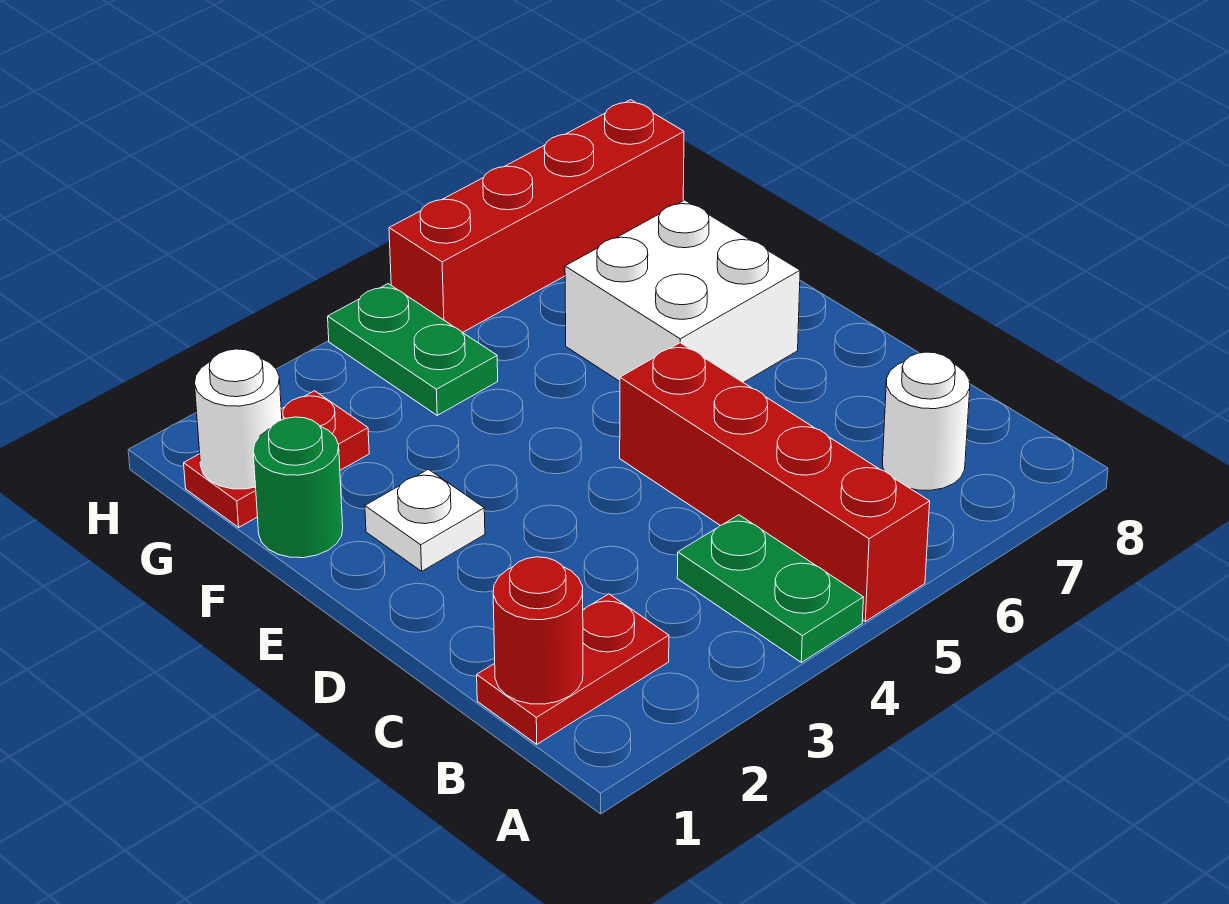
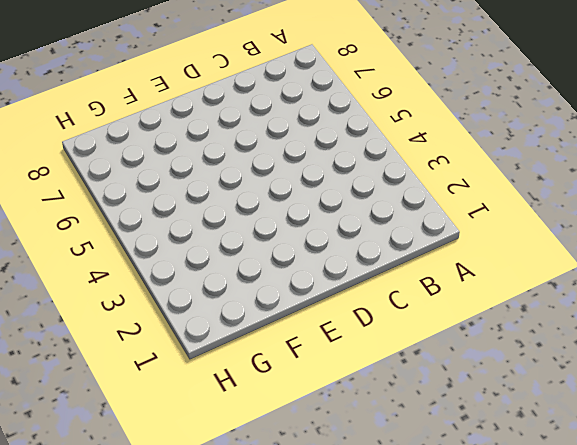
none -> green plate A4:B4 level 1
none -> red brick A5:D5 level 1
none -> red plate B1:B2 level 1

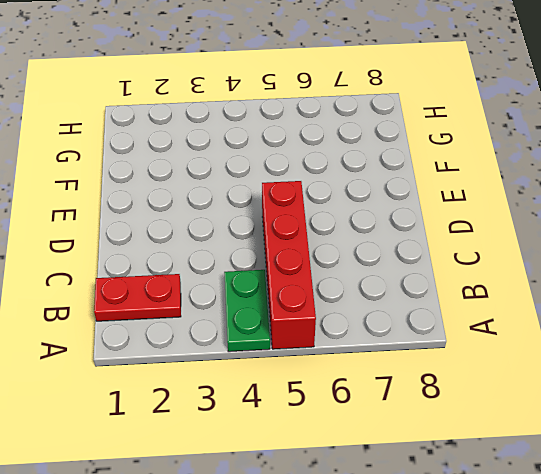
none -> white round brick B7 level 1
none -> white plate E2 level 1
none -> white brick E6:F7 level 1

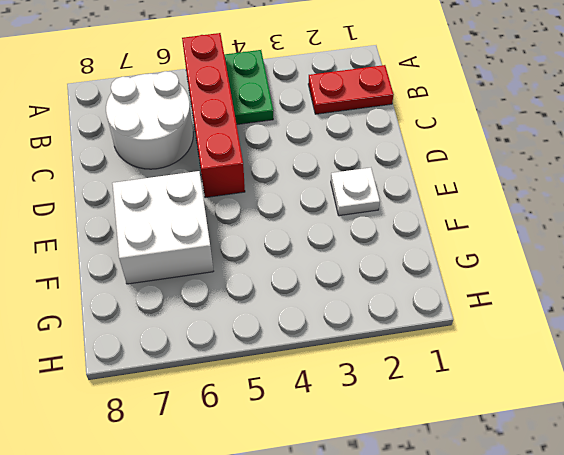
white round brick B6:C7 level 1 -> white round brick B7 level 1
none -> green round brick F1 level 1
none -> red plate G1:G2 level 1
none -> green plate G4:H4 level 1

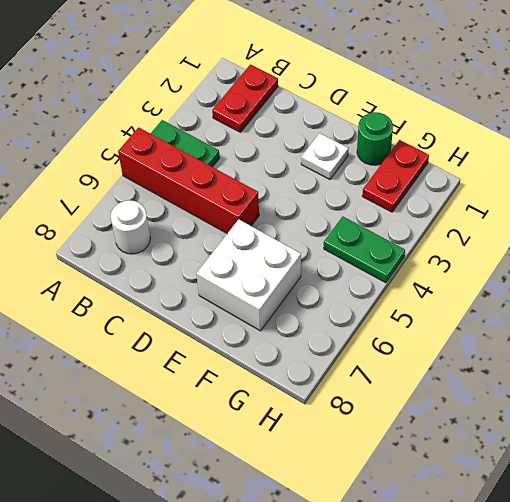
none -> red brick H5:H8 level 1
none -> red round brick B1 level 2
none -> white round brick G1 level 2

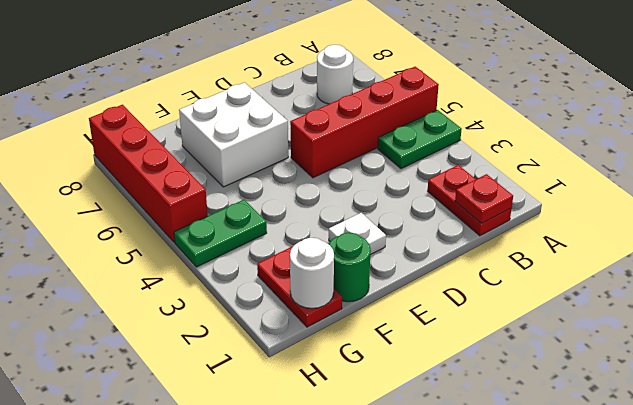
red plate B1 level 2 -> red round brick B1 level 2

